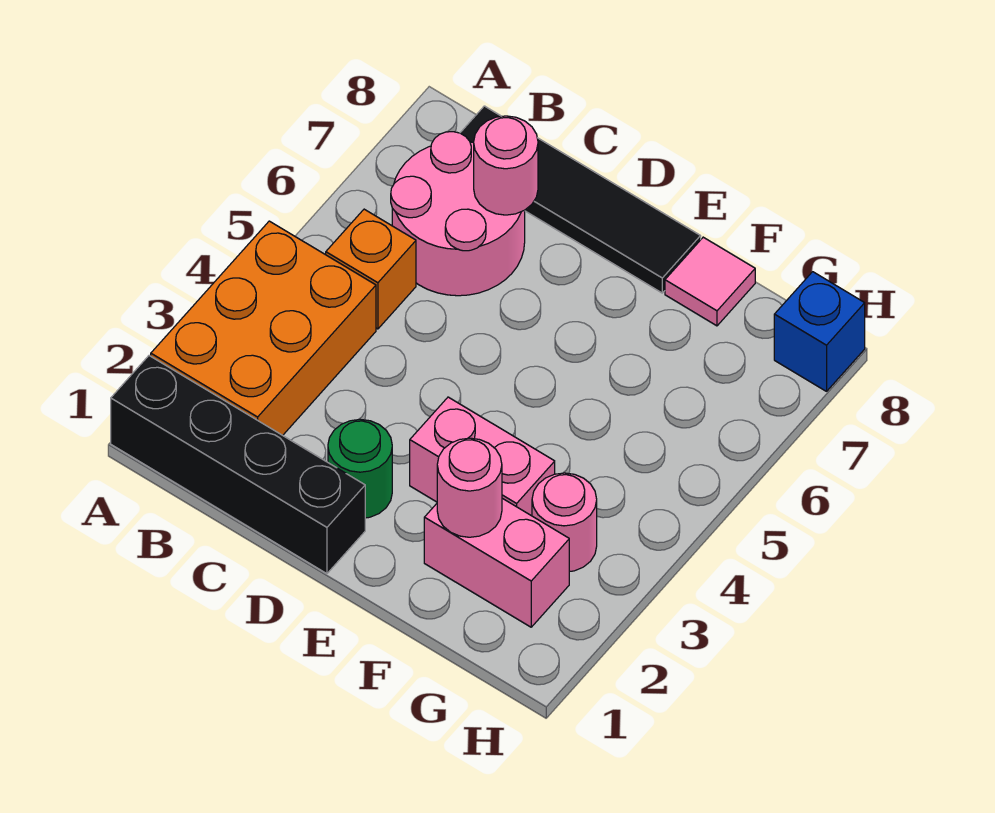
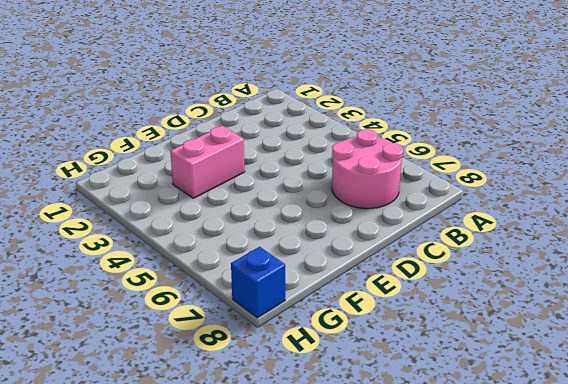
none -> black brick A1:D1 level 1
none -> orange brick A2:B4 level 1
none -> orange brick B5 level 1

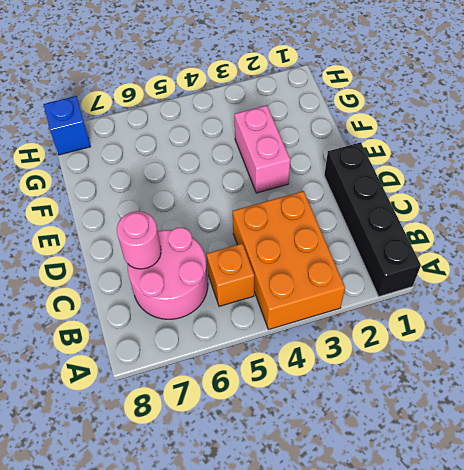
orange brick A3:C4 level 1 -> orange brick A2:B4 level 1
none -> black tile B8:E8 level 1
none -> green round brick D2 level 1
none -> pink brick F2:G2 level 1

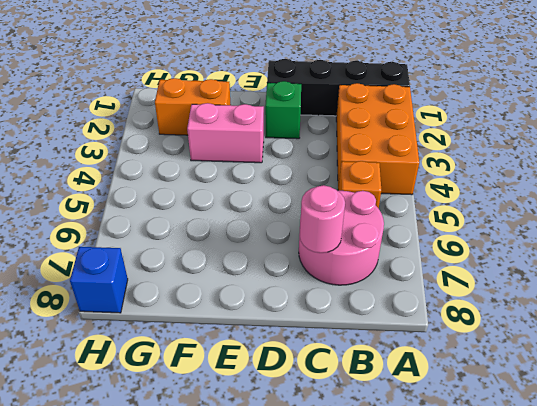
green brick D2 level 1 -> green round brick D2 level 1
orange brick F2:G2 level 1 -> pink brick F2:G2 level 1
none -> black tile B8:E8 level 1
none -> pink tile F8 level 1
none -> pink round brick G3 level 1

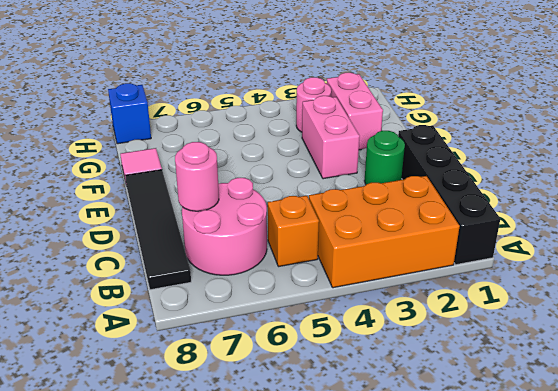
none -> pink round brick F2 level 2

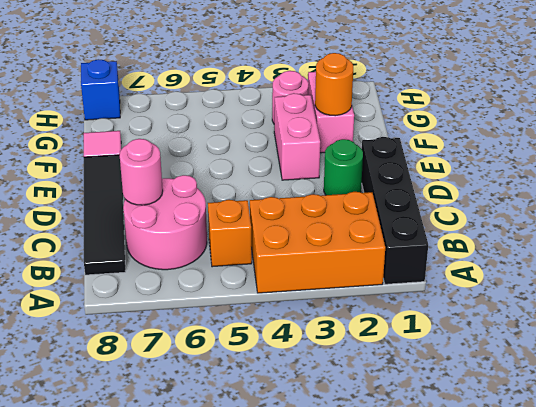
orange round brick F2 level 2 -> pink round brick F2 level 2

